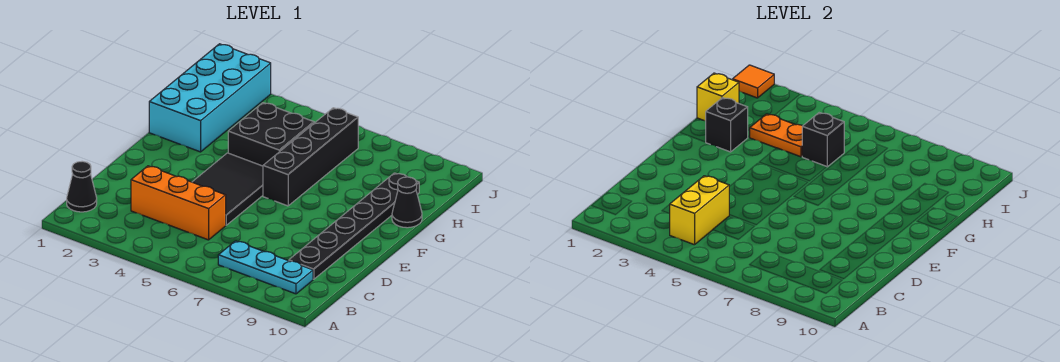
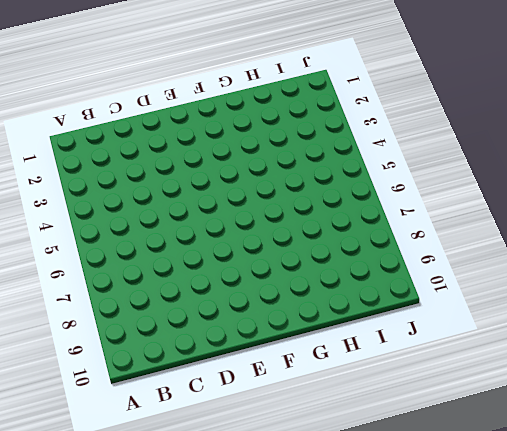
none -> black cone B1 level 1
none -> cyan plate B7:B9 level 1
none -> orange brick C3:C5 level 1

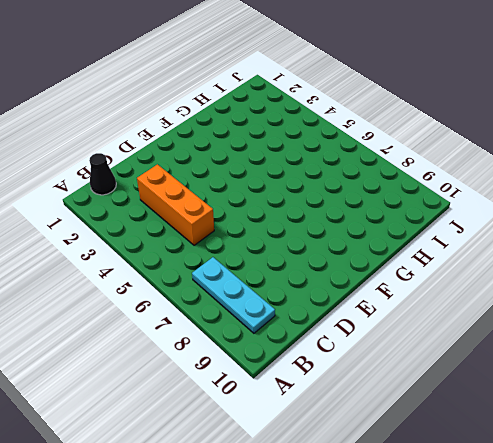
none -> black plate C9:H9 level 1
none -> black tile D4:F5 level 1
none -> black brick F6:I6 level 1

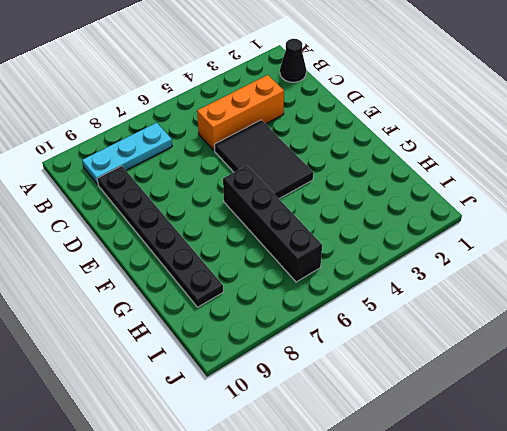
none -> cyan brick G1:J2 level 1
none -> black brick G4:H5 level 1
none -> black cone G10 level 1

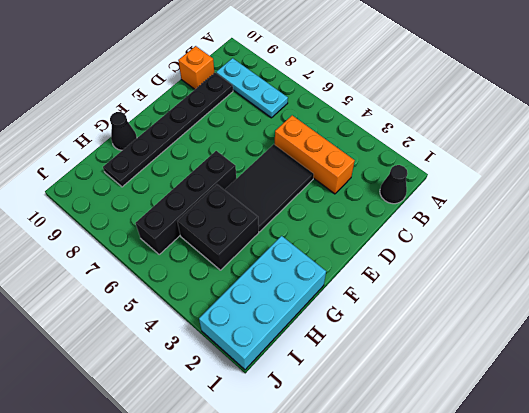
orange brick C10 level 1 -> none
none -> yellow brick B4:C4 level 2
none -> black brick G2 level 2
none -> yellow brick H1 level 2

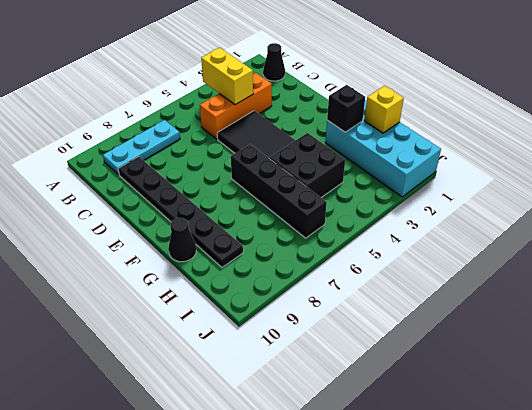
none -> orange plate H3:H4 level 2
none -> black brick H5 level 2
none -> orange tile J1 level 2

